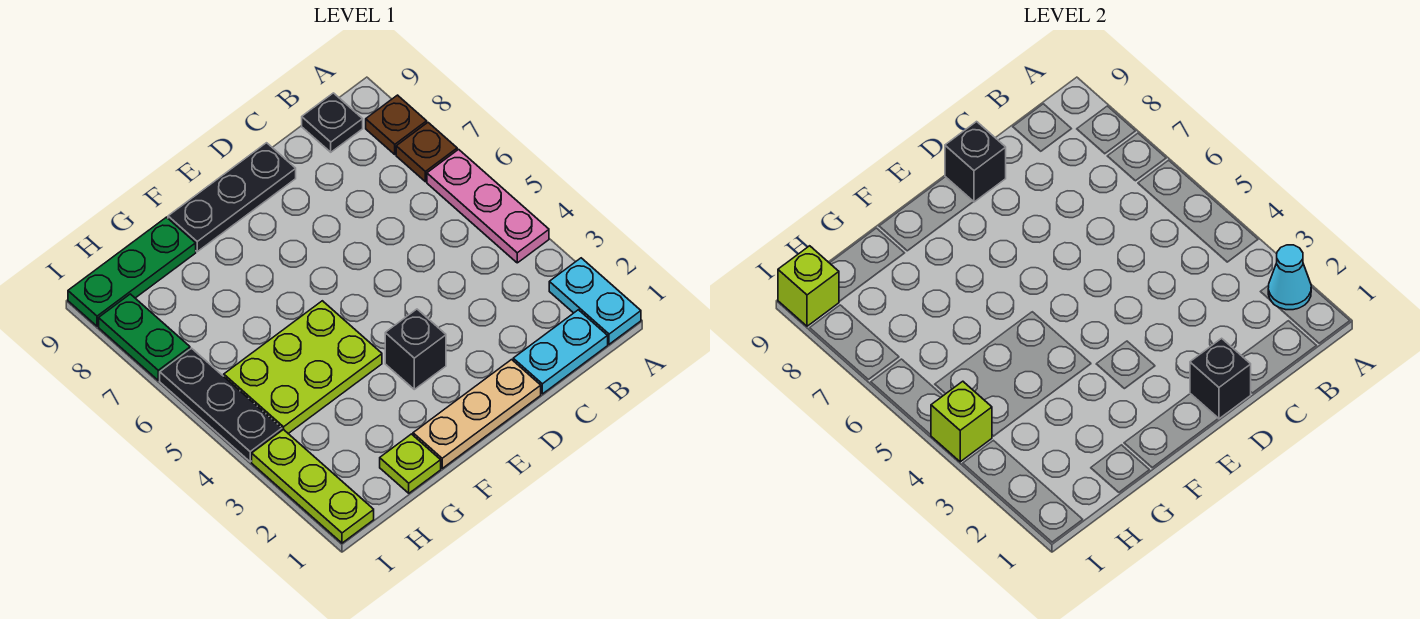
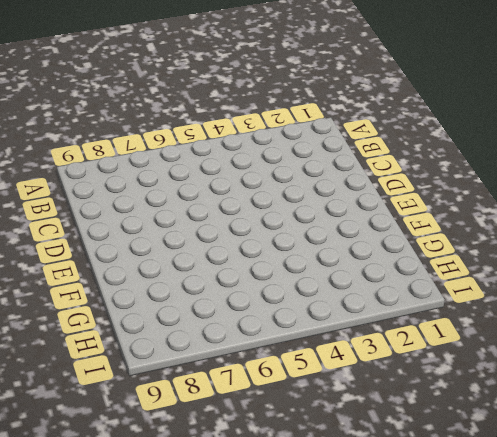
none -> cyan plate A1:A2 level 1
none -> pink plate A4:A6 level 1
none -> brown plate A7 level 1

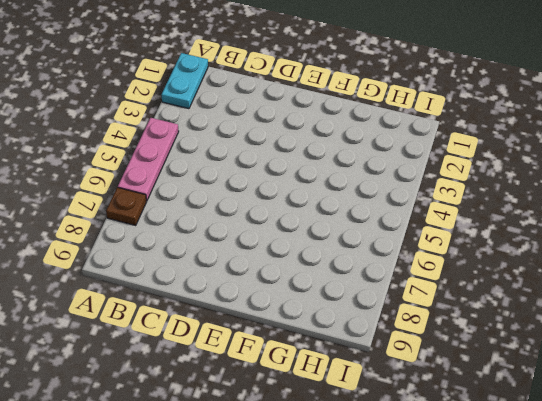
none -> brown plate A8 level 1
none -> cyan plate B1:C1 level 1
none -> black plate B9 level 1

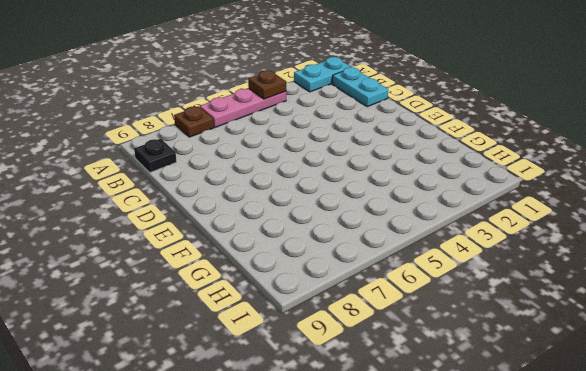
brown plate A4 level 2 -> brown plate A8 level 1
none -> tan plate D1:F1 level 1
none -> black plate D9:F9 level 1
none -> black brick E3 level 1

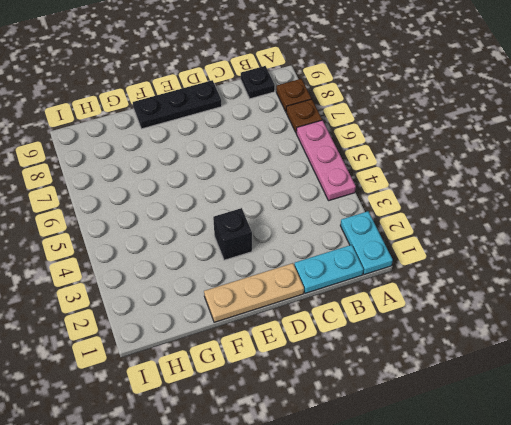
none -> lime plate F4:H5 level 1
none -> lime plate G1 level 1
none -> green plate G9:I9 level 1

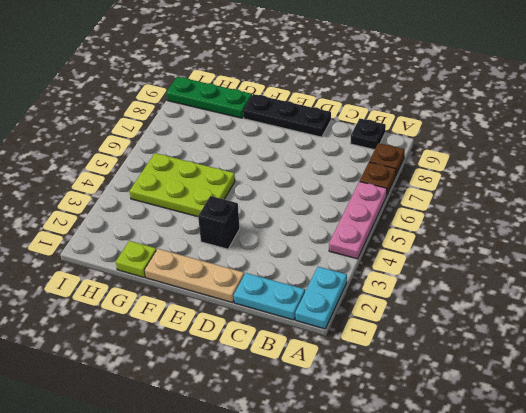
none -> lime plate I1:I3 level 1
none -> black plate I4:I6 level 1
none -> green plate I7:I8 level 1

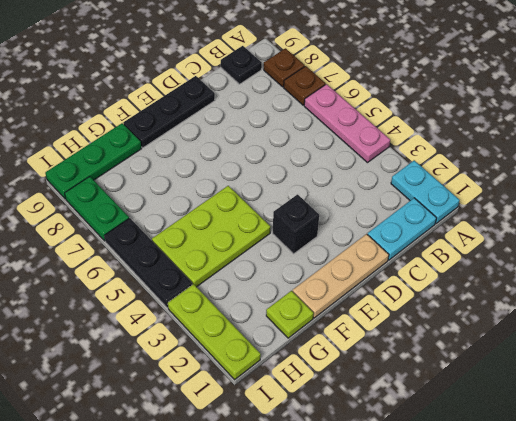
none -> cyan cone A2 level 2
none -> black brick D1 level 2
none -> black brick D9 level 2

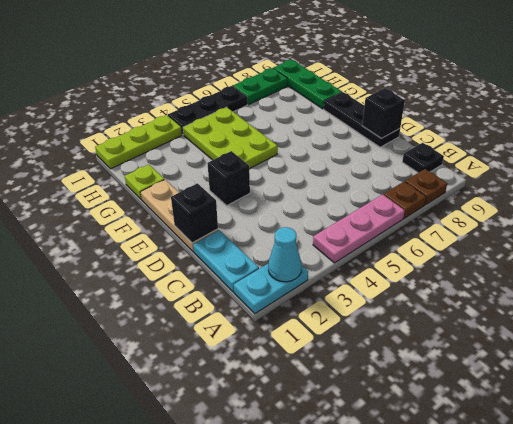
none -> lime brick I4 level 2
none -> lime brick I9 level 2

